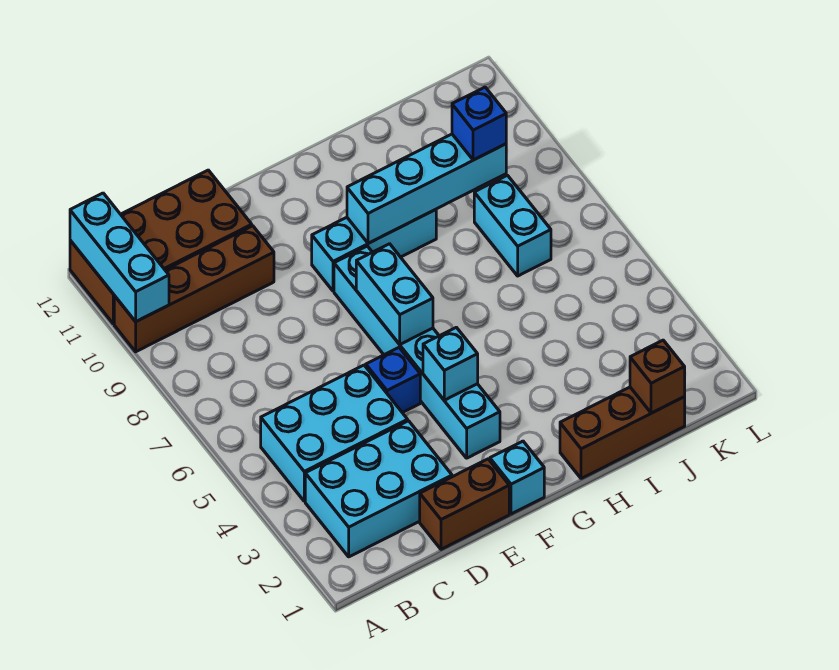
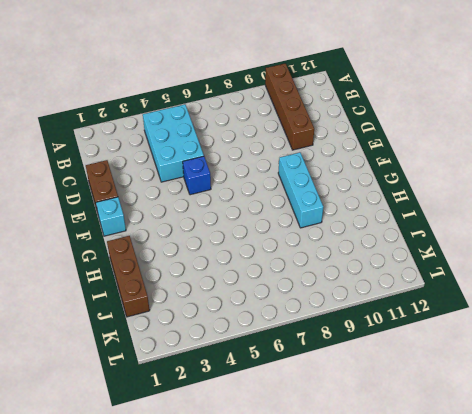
none -> brown brick A11:D12 level 1
none -> cyan brick B2:D3 level 1
none -> cyan brick F3:F8 level 1

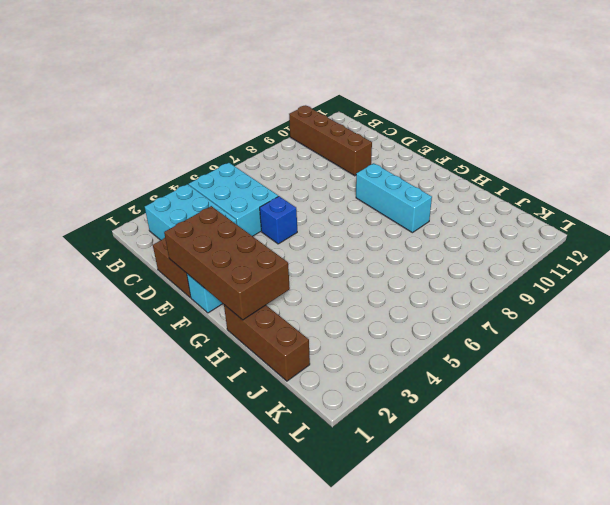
brown brick E1:H2 level 2 -> brown brick A11:D12 level 1
none -> cyan brick F3:F8 level 1
none -> cyan brick J7:J8 level 1
none -> cyan brick A10:A12 level 2

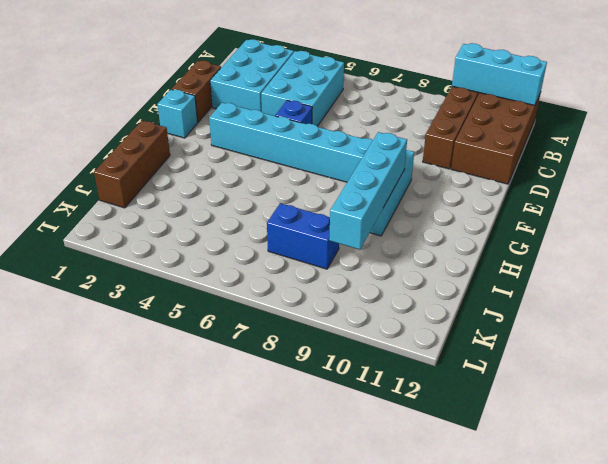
blue brick J7:J8 level 1 -> cyan brick J7:J8 level 1
none -> cyan brick F4 level 2
none -> cyan brick F6:F7 level 2
none -> brown brick J1 level 2

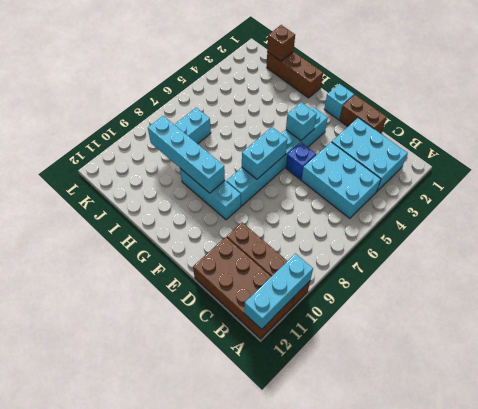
none -> blue brick J9 level 3

